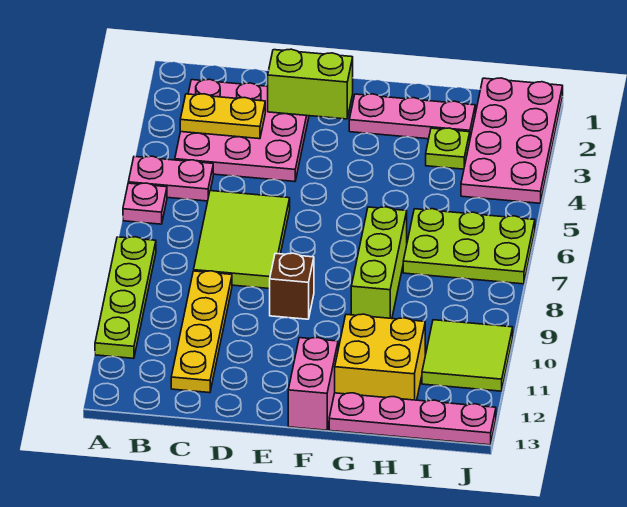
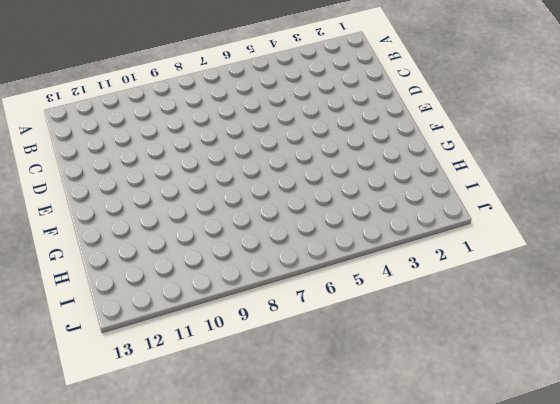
none -> pink plate A5:B5 level 1
none -> pink plate A6 level 1
none -> lime plate A8:A11 level 1

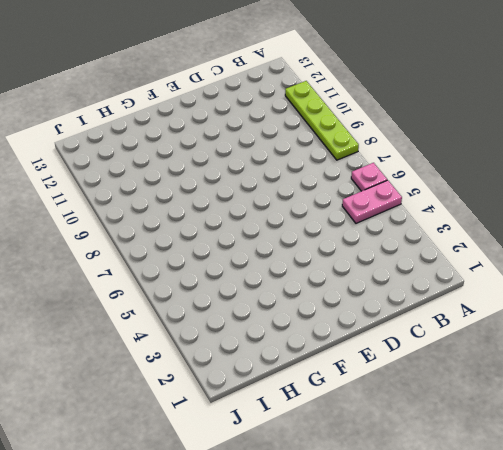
none -> pink plate B2:D4 level 1
none -> lime tile C6:D8 level 1
none -> yellow plate C9:C12 level 1

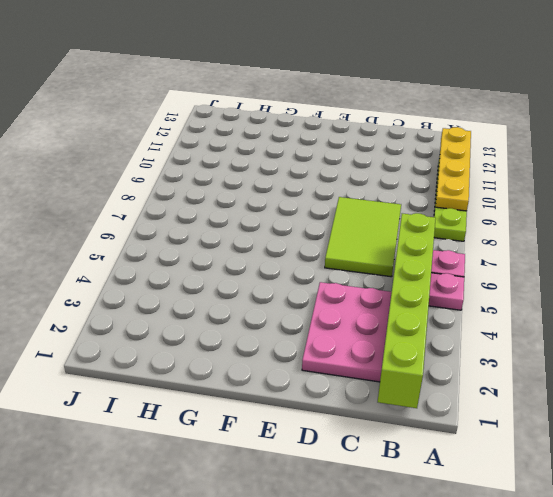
yellow plate A9:A12 level 2 -> yellow plate C9:C12 level 1
lime brick B1:B6 level 2 -> yellow plate B3:C3 level 2
none -> brown brick E9 level 1
none -> pink plate F2:H2 level 1
none -> pink brick F12:F13 level 1

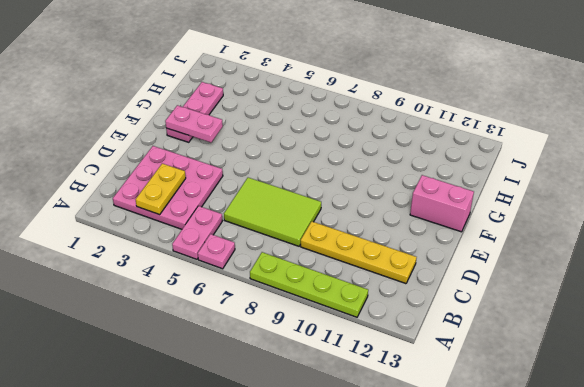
pink plate F2:F3 level 2 -> none
none -> brown brick E9 level 1
none -> lime brick G7:G9 level 1
none -> yellow brick G11:H12 level 1

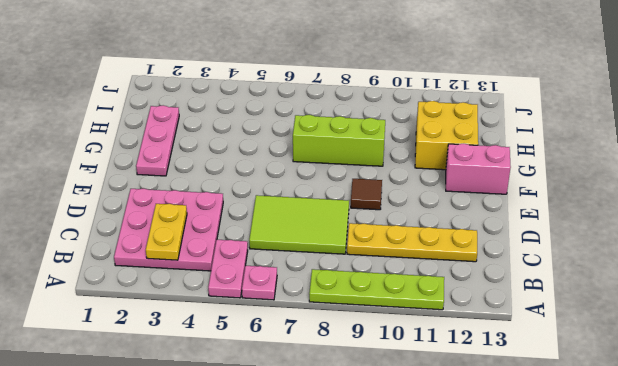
brown tile E9 level 1 -> brown brick E9 level 1
none -> pink plate G13:J13 level 1
none -> lime plate H3 level 1
none -> lime plate H6:J7 level 1

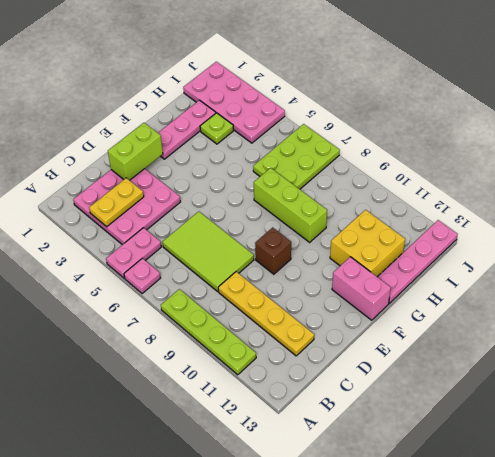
none -> lime tile I10:J11 level 1

